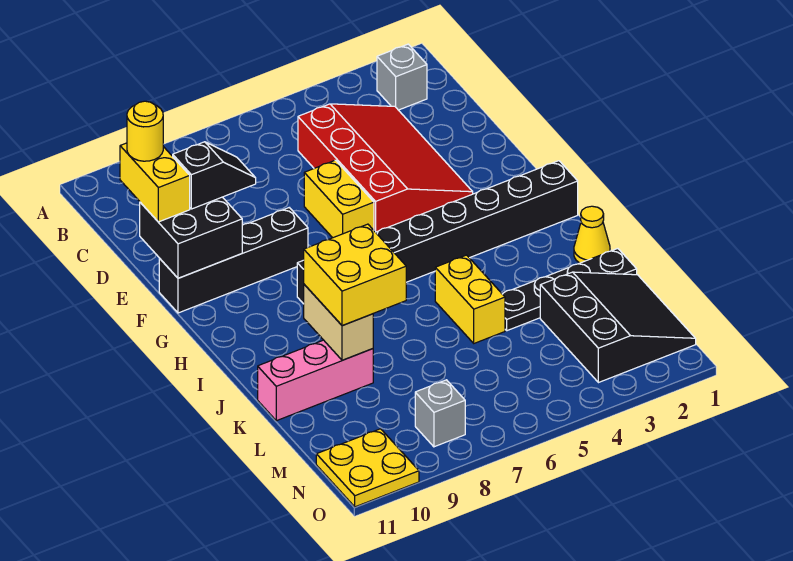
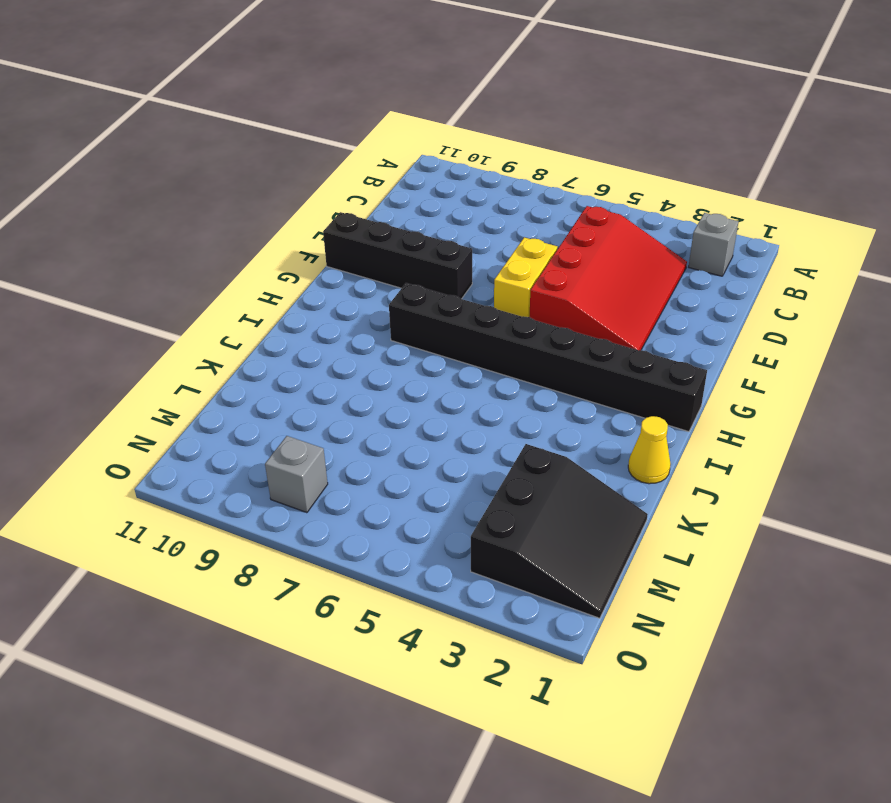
none -> yellow brick J5:K5 level 1
none -> black plate K1:K4 level 1
none -> pink brick K9:K11 level 1

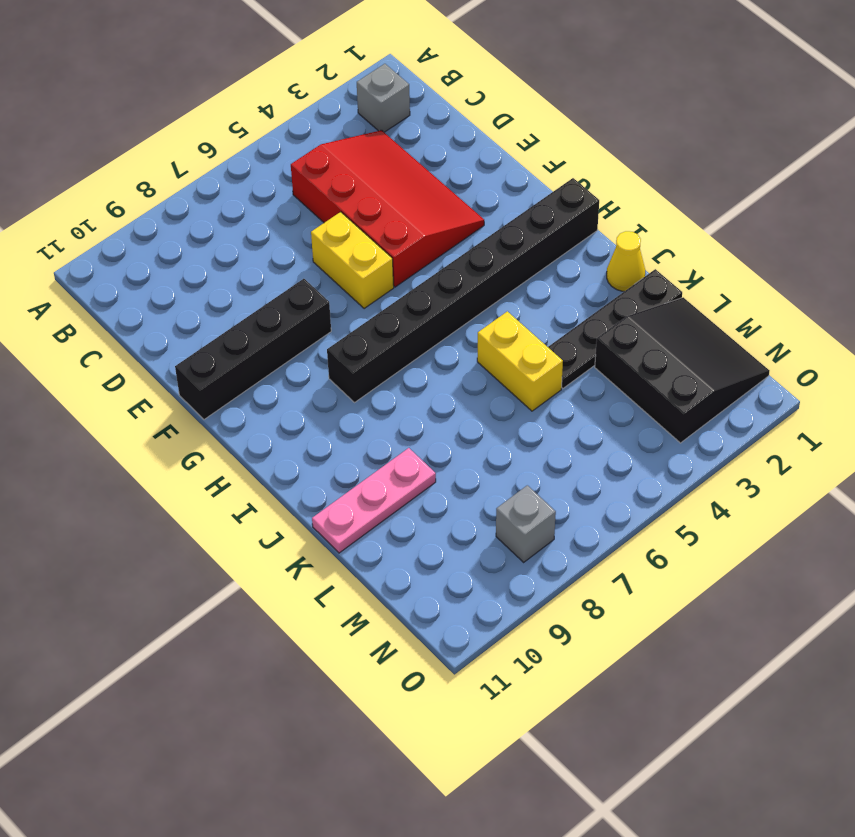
pink plate K9:K11 level 1 -> pink brick K9:K11 level 1
none -> yellow plate N10:O11 level 1
none -> black brick E10:F11 level 2
none -> tan brick J9:K9 level 2

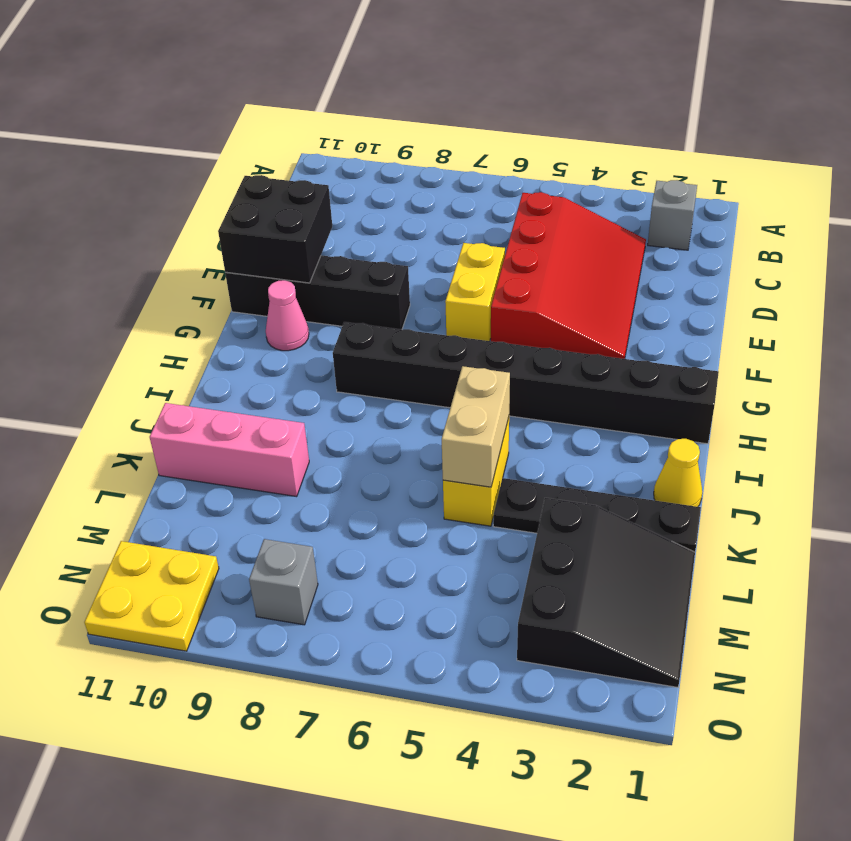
pink cone G10 level 1 -> none
tan brick J5:K5 level 2 -> tan brick J9:K9 level 2
none -> yellow brick D11:E11 level 3
none -> black slope E9:E10 level 3 top 10
none -> yellow brick J8:K9 level 3

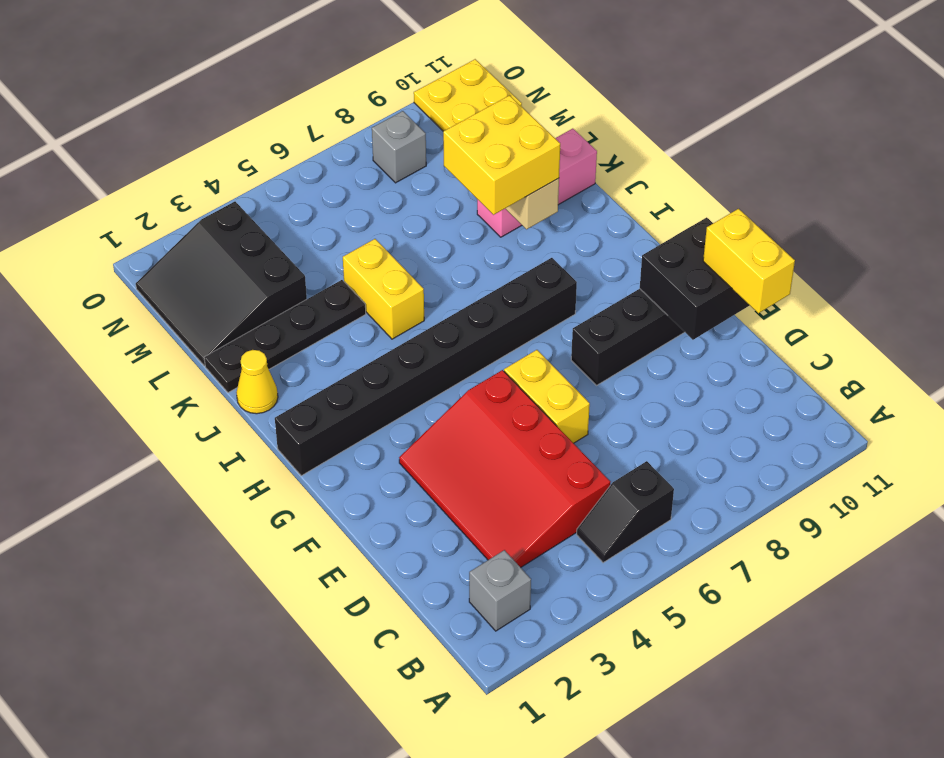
black slope B5:B6 level 1 top 6 -> black slope E9:E10 level 3 top 10
none -> yellow round brick D11 level 4

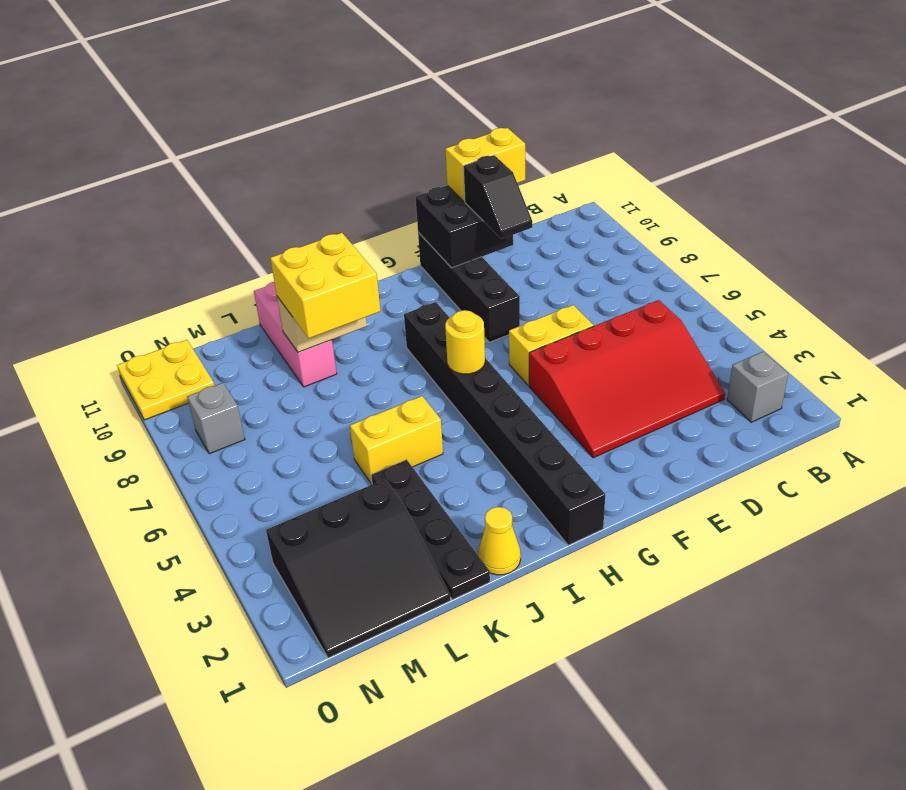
yellow round brick H6 level 2 -> yellow round brick D11 level 4

